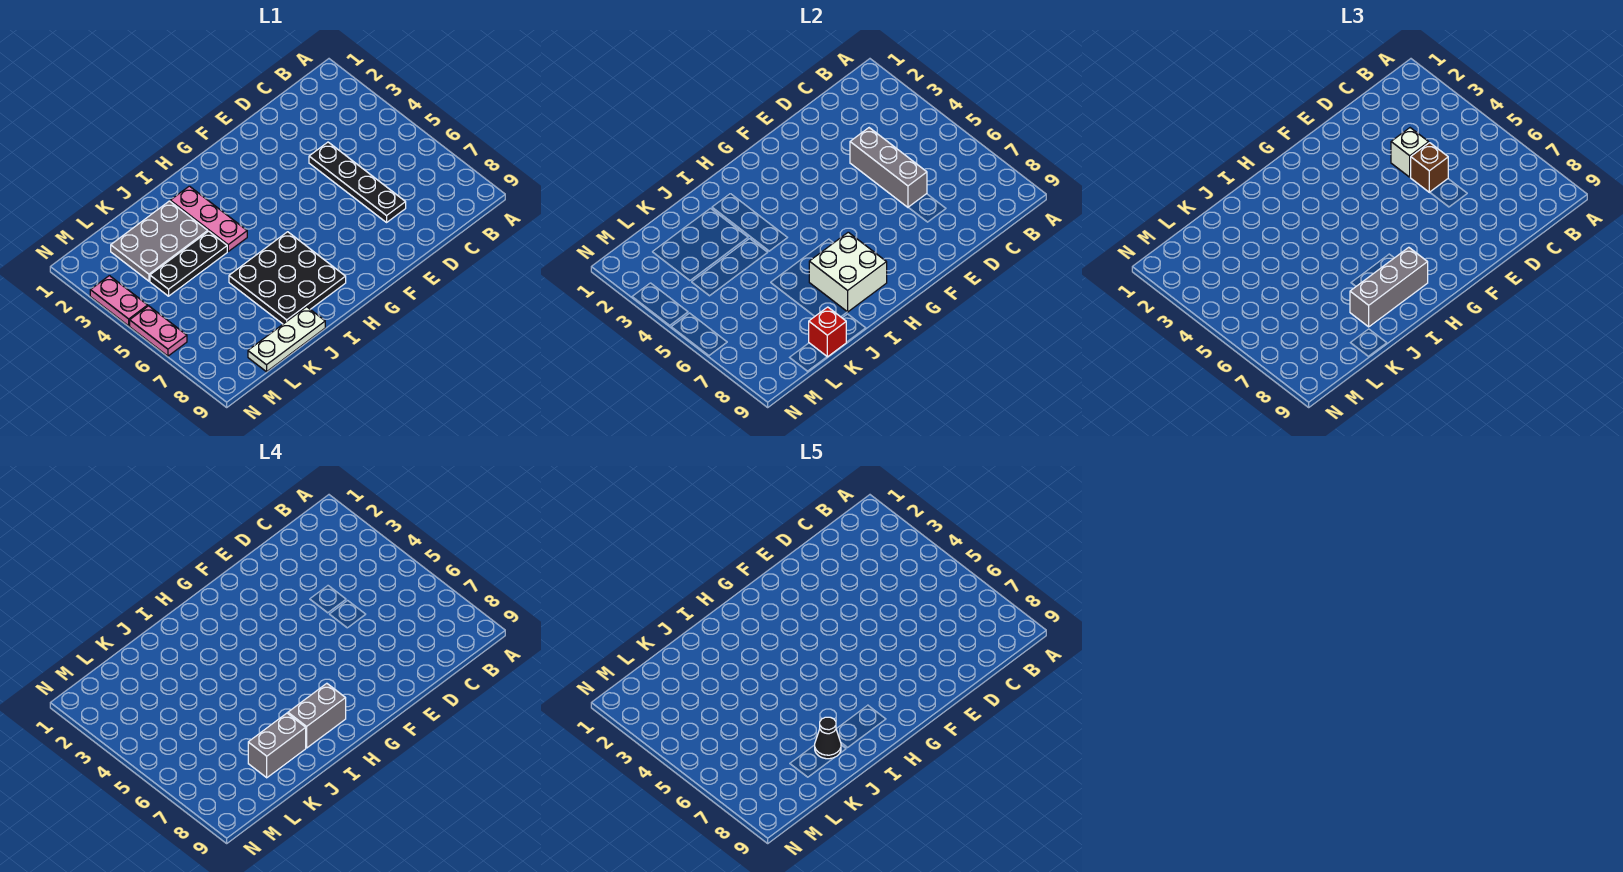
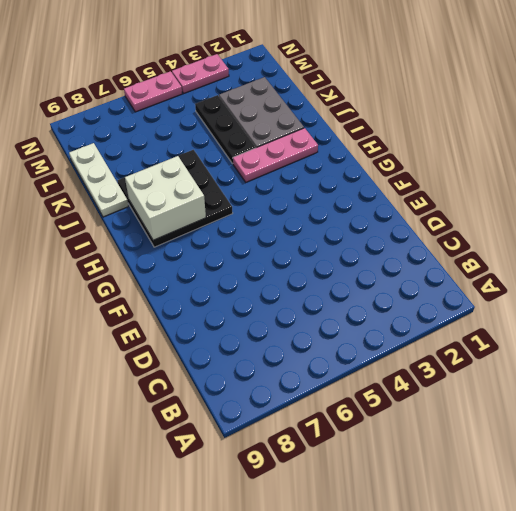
none -> black plate D4:D7 level 1
none -> grey brick D4:D6 level 2
none -> red brick K9 level 2

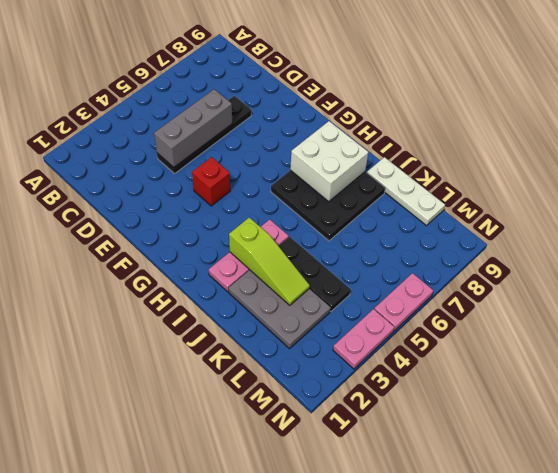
red brick F4 level 1 -> red brick K9 level 2
lime slope I3:K3 level 2 top I -> none
none -> white brick D4 level 3
none -> brown brick D5 level 3
none -> grey brick H8:J8 level 3

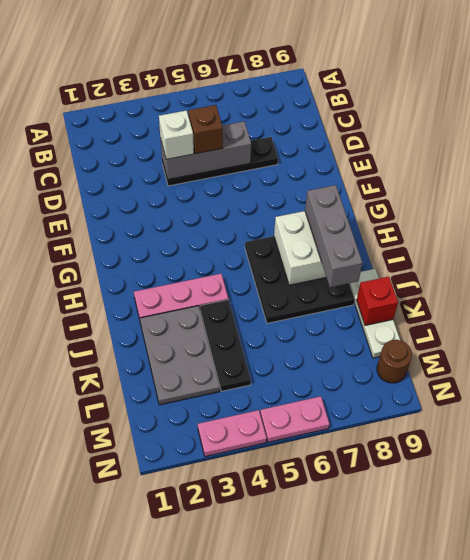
brown round brick M9 level 1 -> none
none -> grey brick H8:I8 level 4
none -> grey brick J8:K8 level 4
none -> black cone J8 level 5

